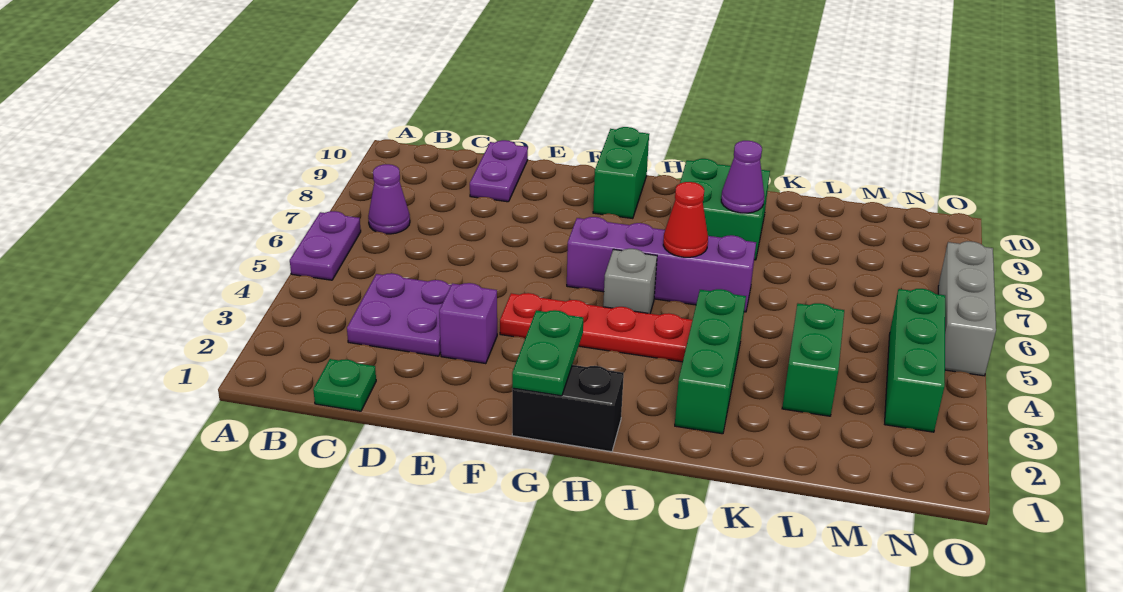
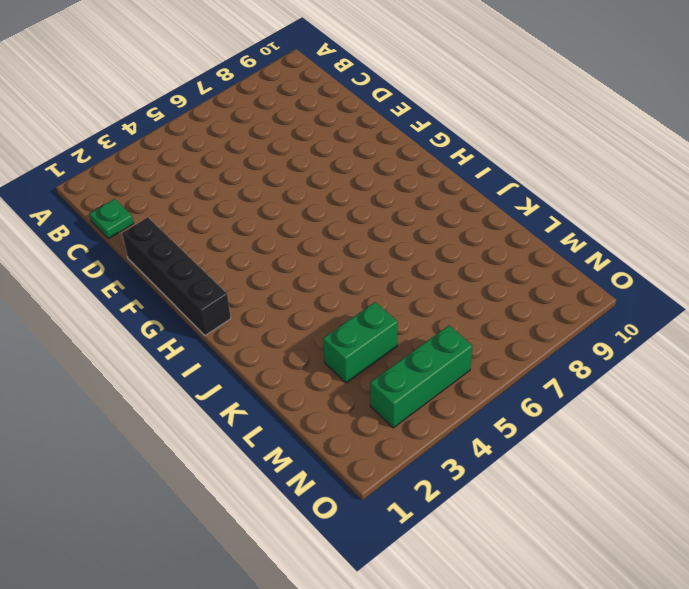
black brick E1:H1 level 1 -> black brick G1:H1 level 1
none -> purple plate A5:A6 level 1
none -> purple cone B7 level 1
none -> purple plate C3:D4 level 1

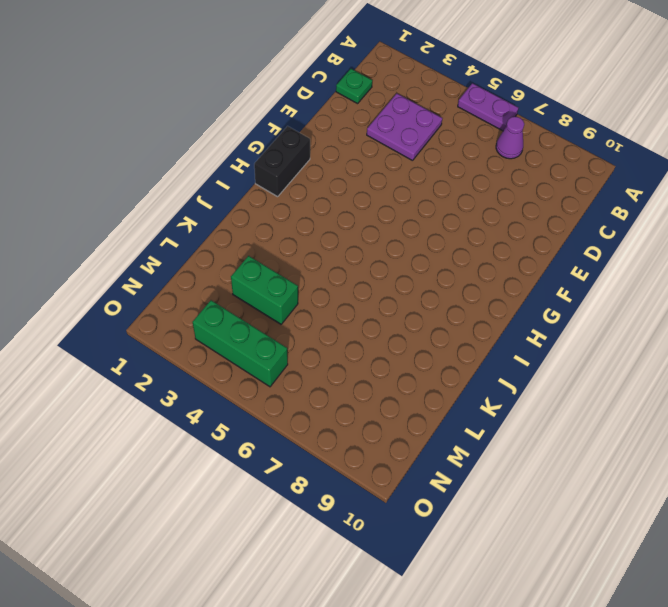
none -> purple plate D9:D10 level 1
none -> purple brick E3 level 1
none -> red plate F4:I4 level 1

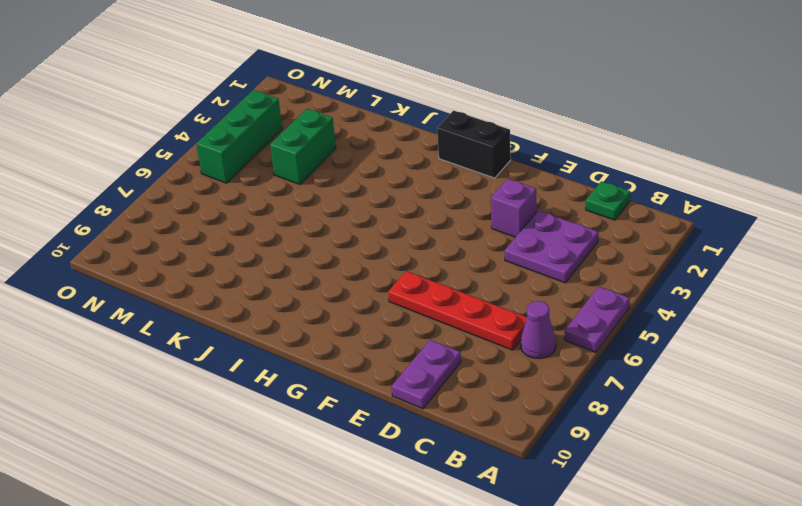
red plate C7:F7 level 1 -> red plate F4:I4 level 1
none -> purple brick G6:J6 level 1
none -> green brick G9:G10 level 1
none -> grey brick H5 level 1

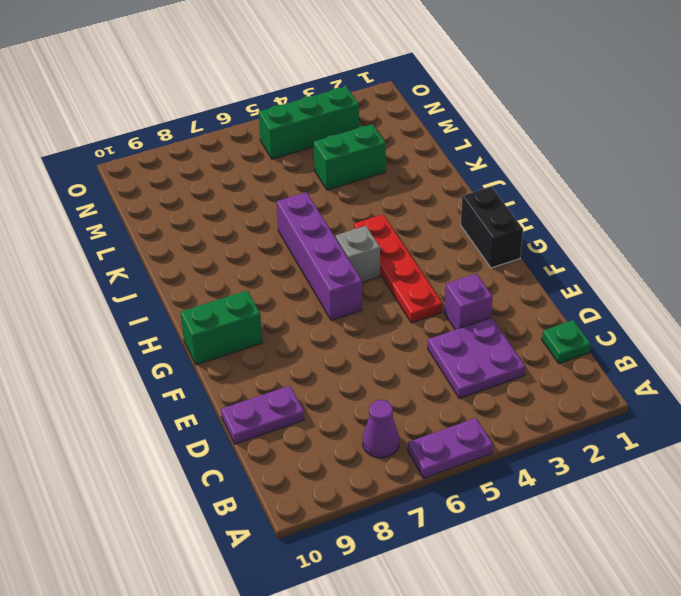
none -> green brick I8:J9 level 1
none -> green brick J2:J4 level 1
none -> grey brick O5:O7 level 1

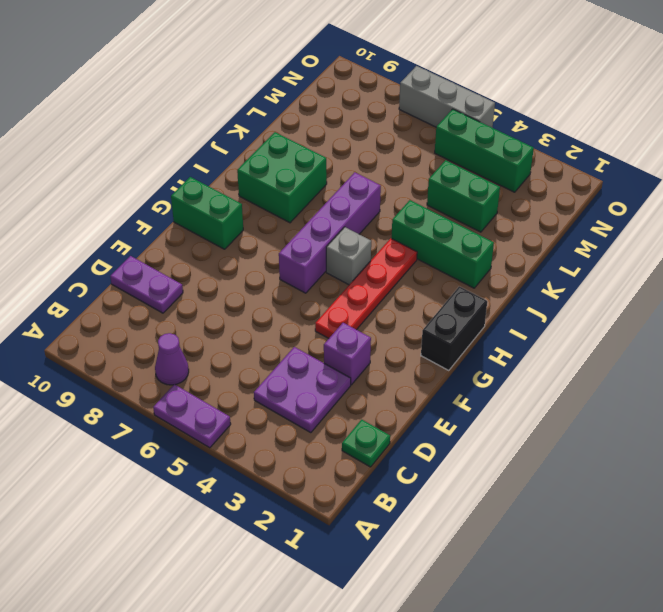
none -> green plate G1:G2 level 2
none -> red cone I6 level 2
none -> purple cone J8 level 2

